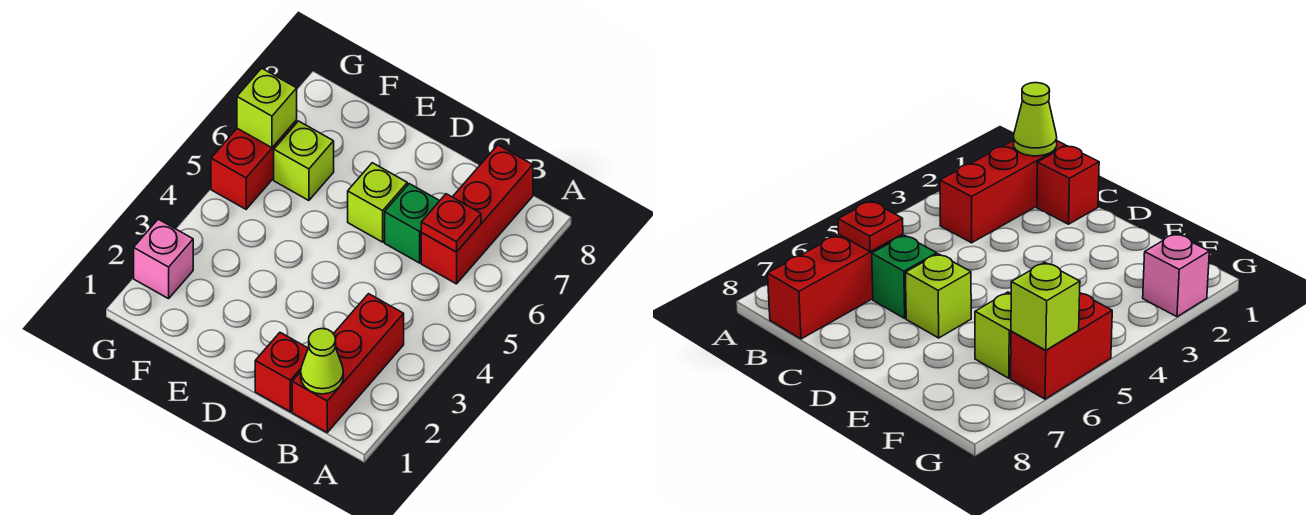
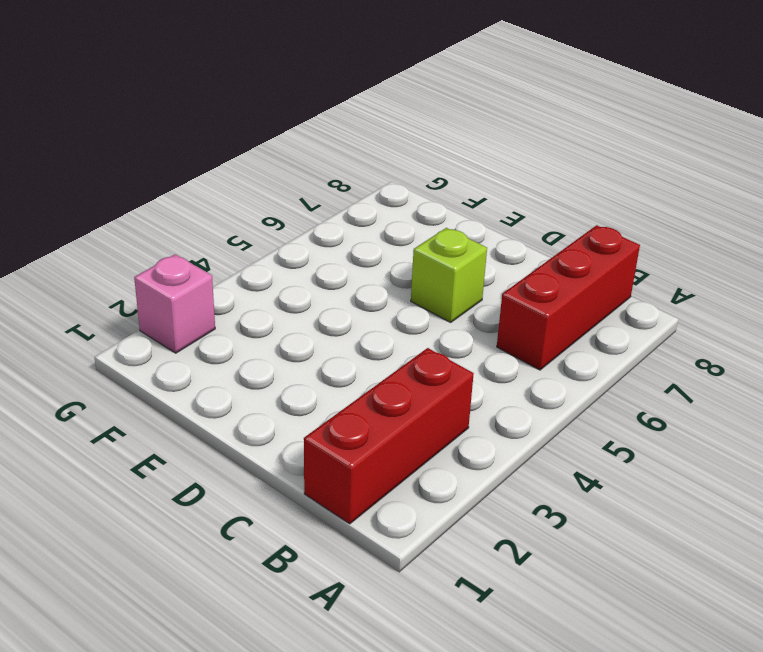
none -> red brick C1 level 1
none -> green brick C6 level 1

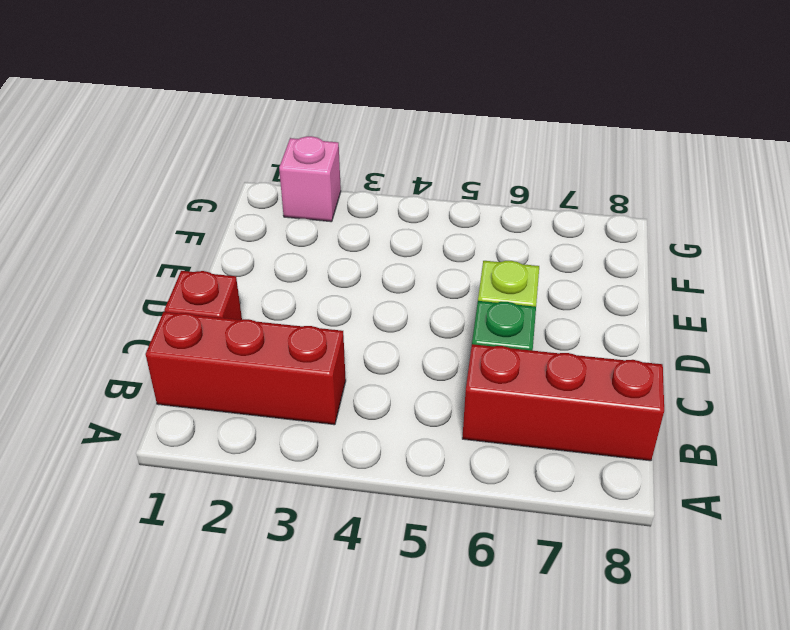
none -> lime brick F6 level 1
none -> red brick G5:G6 level 1

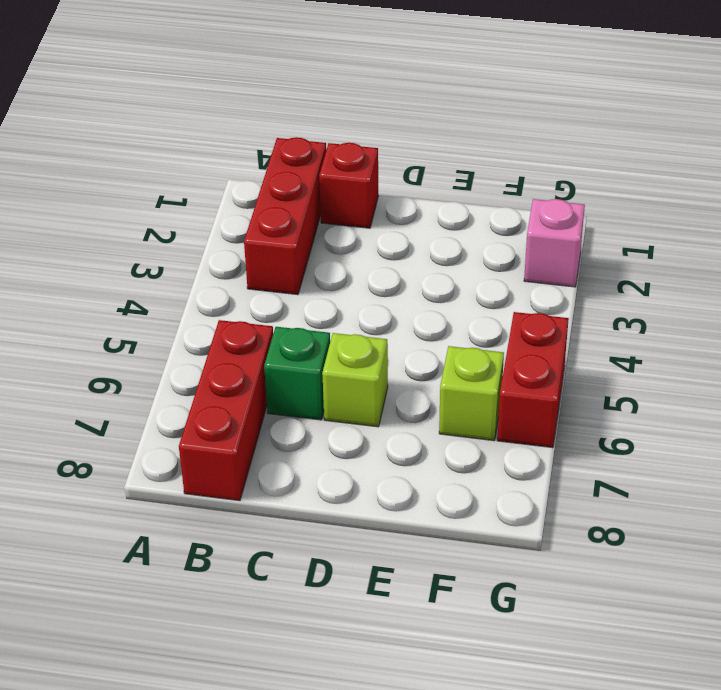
none -> lime cone B1 level 2
none -> red plate B6 level 2

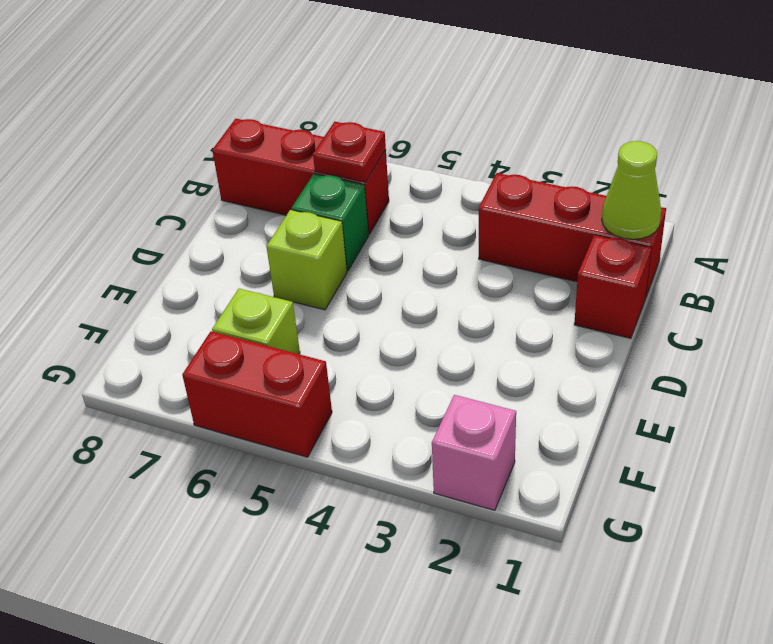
none -> lime brick G6 level 2

